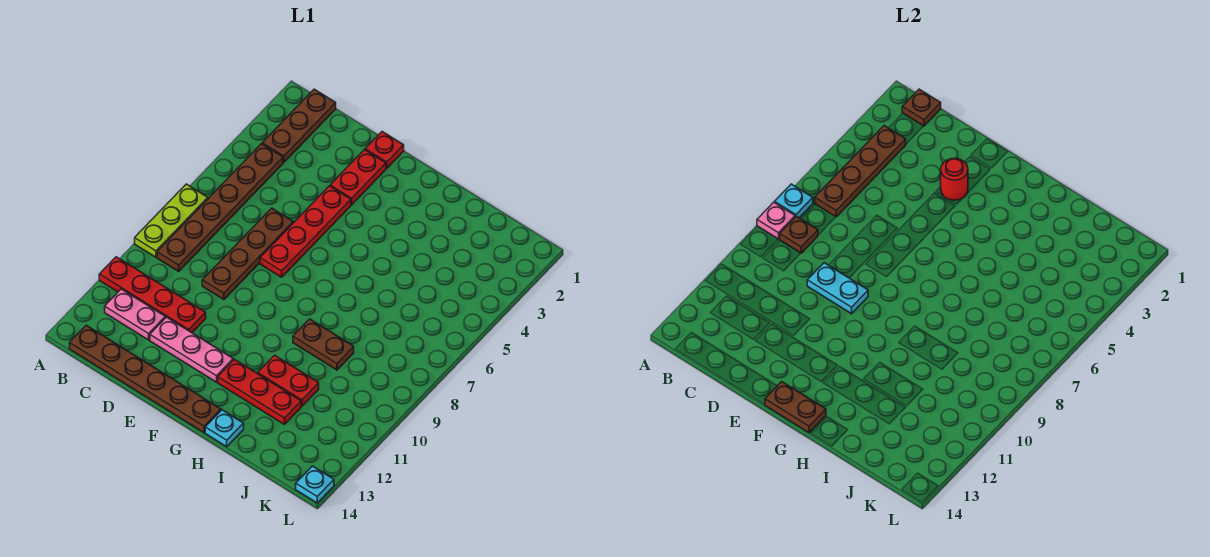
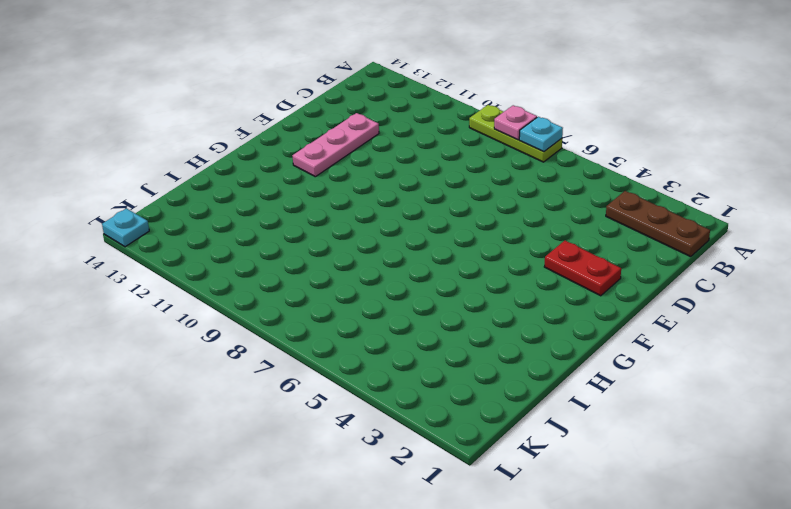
none -> red plate A11:D11 level 1
none -> brown plate B4:B9 level 1
none -> pink plate B12:C12 level 1

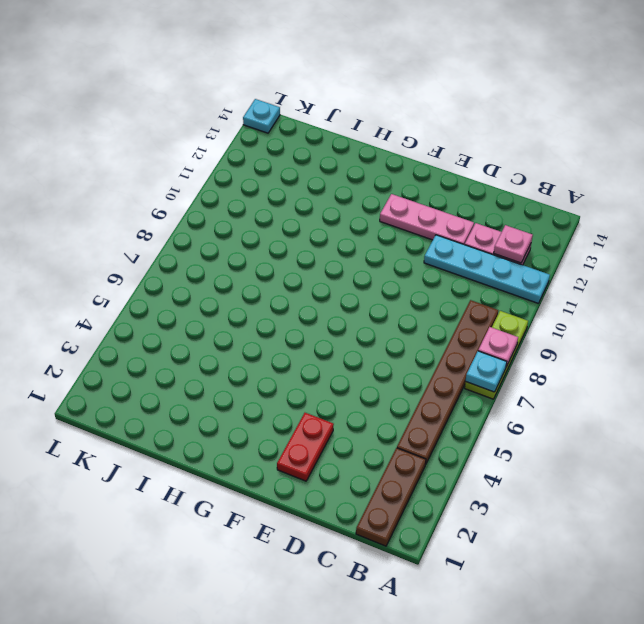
cyan plate A11:D11 level 1 -> red plate A11:D11 level 1
pink plate B12 level 2 -> none
none -> brown plate B14:G14 level 1
none -> brown plate D6:D9 level 1
none -> red plate E1 level 1

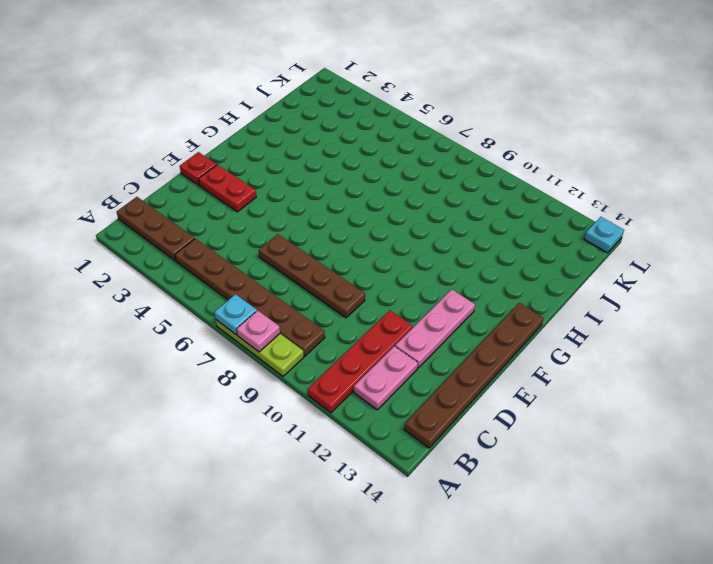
none -> red plate E4:E7 level 1
none -> red plate G12:I12 level 1
none -> brown plate H9:I9 level 1

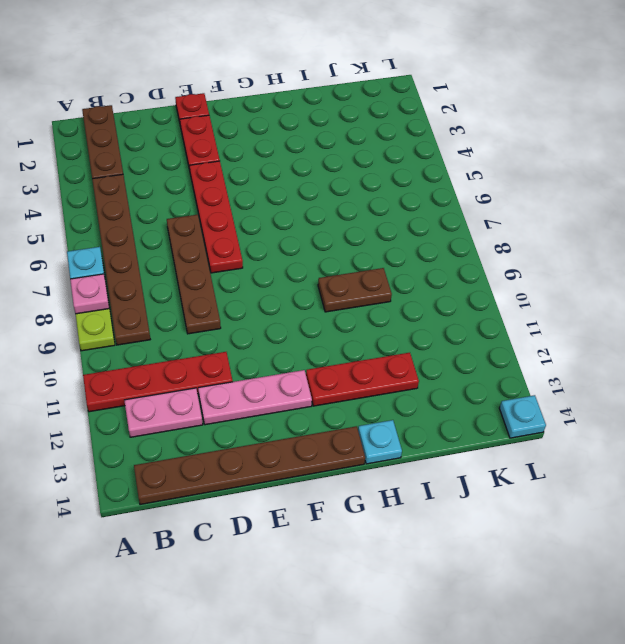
none -> red plate H11:I11 level 1
none -> brown plate B1 level 2
none -> brown plate B3:B6 level 2

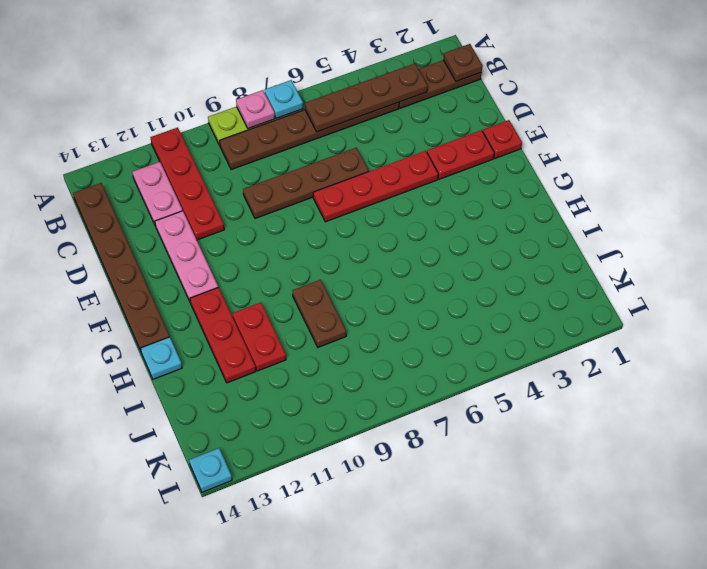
none -> brown plate B8 level 2
none -> cyan plate D9:E9 level 2
none -> red round brick E3 level 2

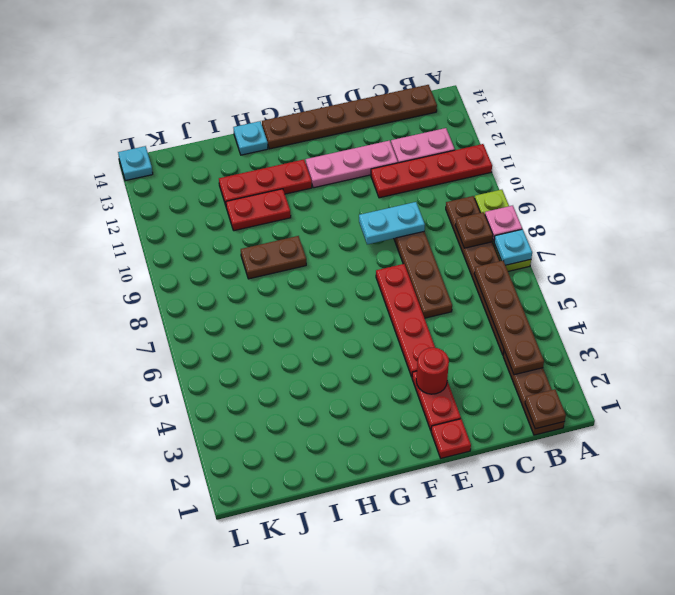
none -> brown plate F14:G14 level 2

